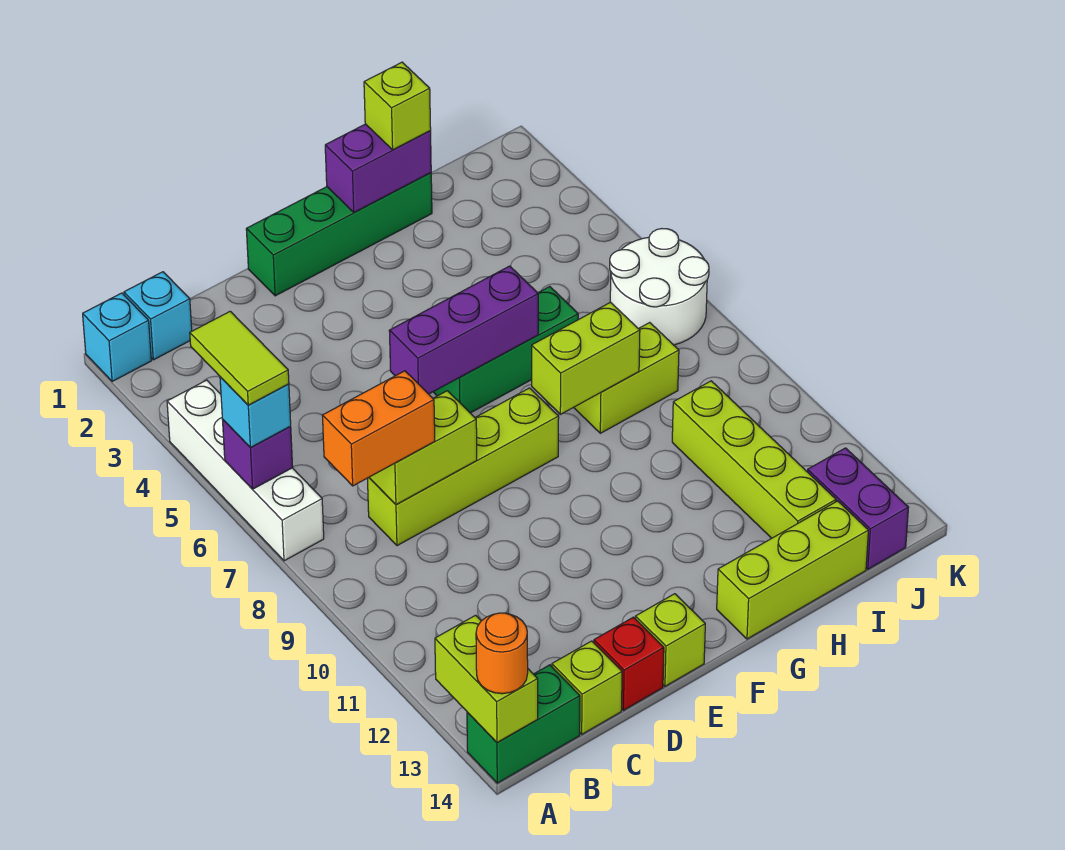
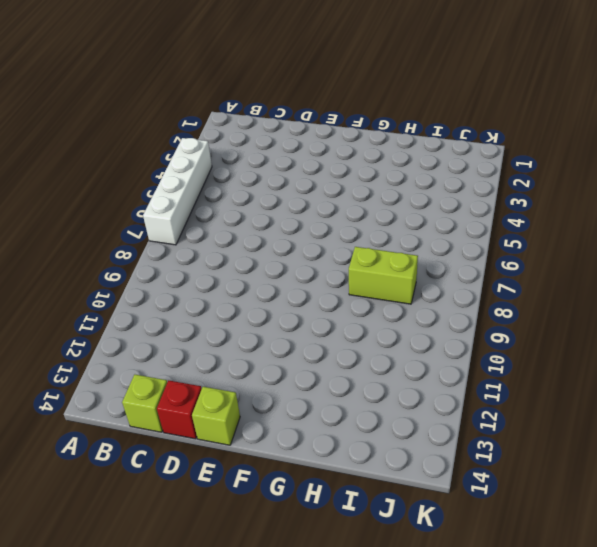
none -> cyan brick A1 level 1
none -> green brick A14:B14 level 1
none -> cyan brick B1 level 1

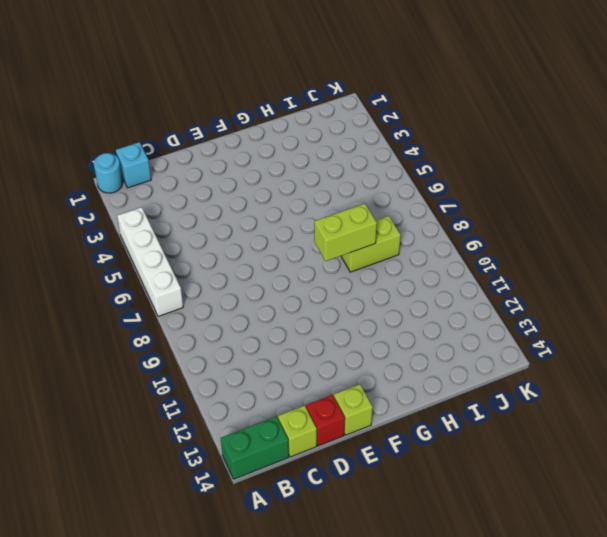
cyan round brick A1 level 1 -> cyan brick A1 level 1
none -> lime brick C8:F8 level 1
none -> green brick E1:H1 level 1
none -> green brick F6:H6 level 1

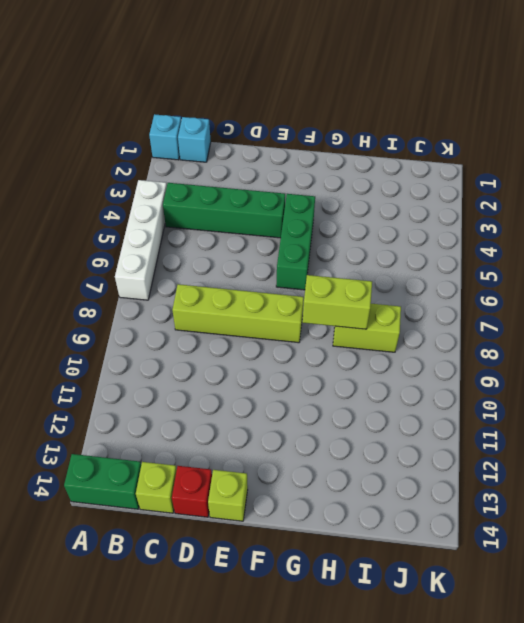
green brick B4:E4 level 1 -> green brick E1:H1 level 1
green brick F4:F6 level 1 -> green brick F6:H6 level 1
none -> lime brick G14:I14 level 1
none -> lime brick I10:I13 level 1
none -> white round brick J6:K7 level 1

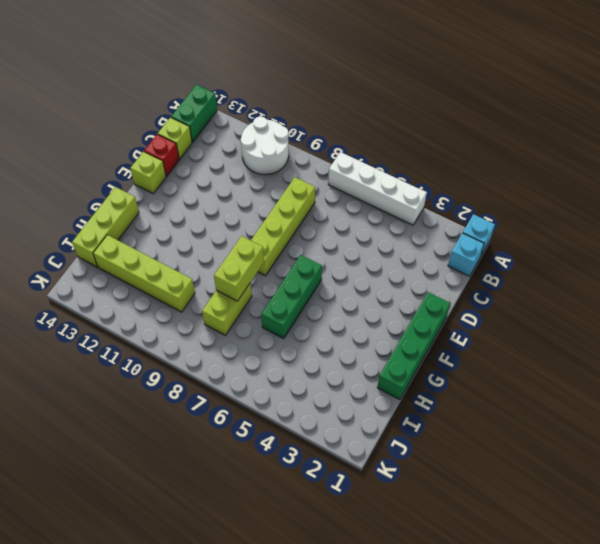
white round brick A10:B11 level 1 -> white round brick J6:K7 level 1
none -> purple brick J13:J14 level 1
none -> purple brick A6 level 2
none -> lime brick A13:A14 level 2

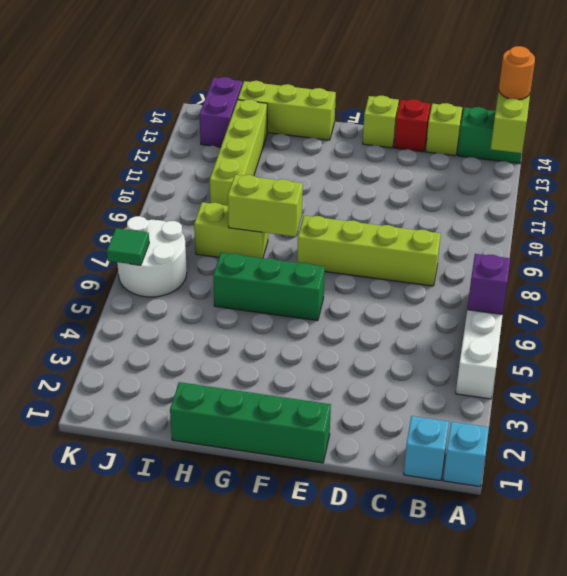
green tile K6 level 2 -> none
none -> lime brick C8:D8 level 2
none -> purple brick E6:G6 level 2
none -> purple brick G1:H1 level 2

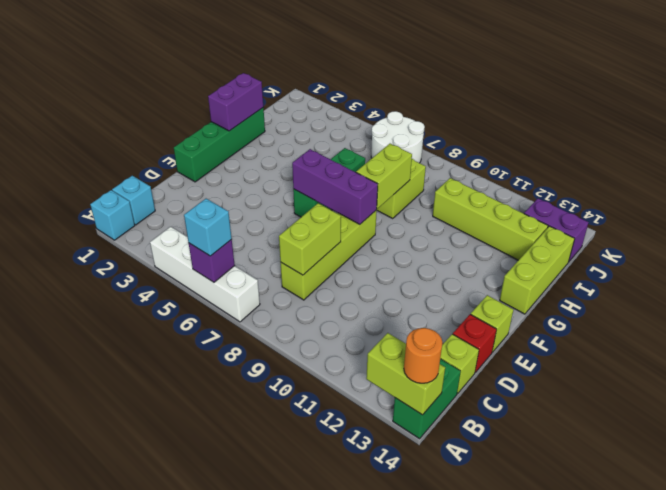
purple brick F6:F8 level 2 -> purple brick E6:G6 level 2
none -> orange brick B8:C8 level 3
none -> lime brick H1 level 3
none -> lime tile A5:A6 level 4

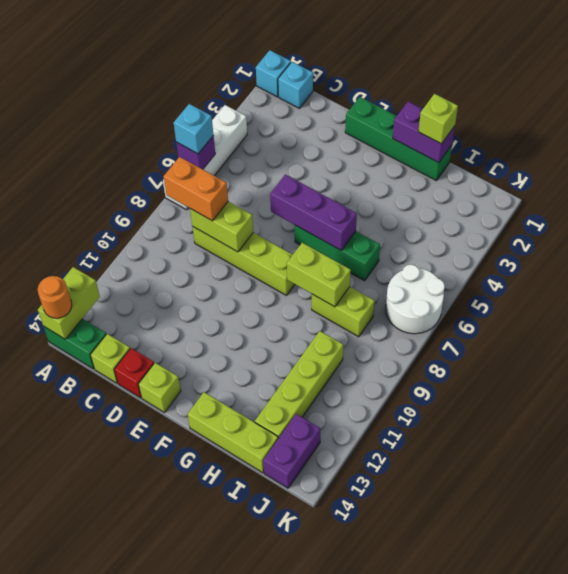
none -> lime tile A5:A6 level 4

